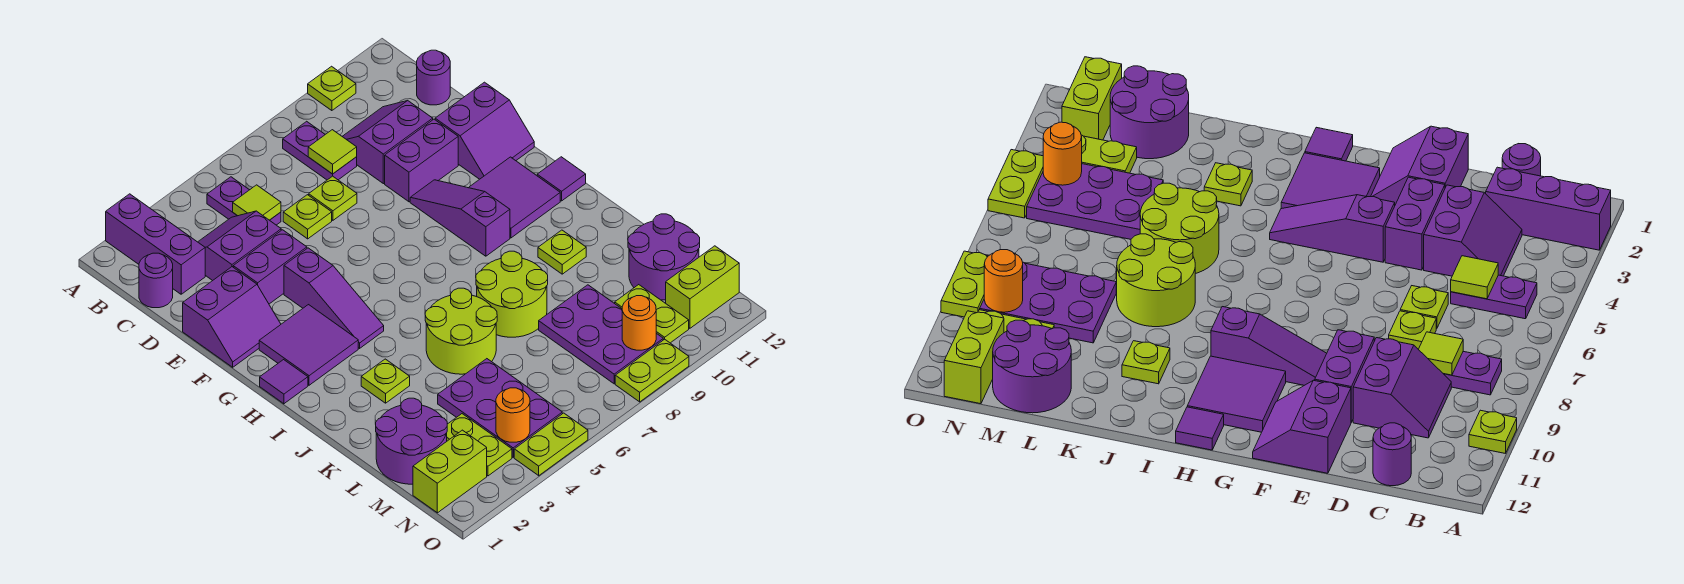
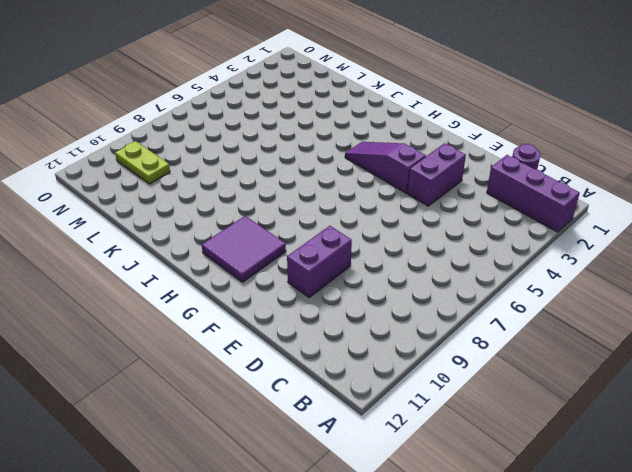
none -> lime plate A10 level 1
none -> purple plate B5:C5 level 1
none -> purple plate B8:C8 level 1
none -> purple slope C3:D4 level 1 top D

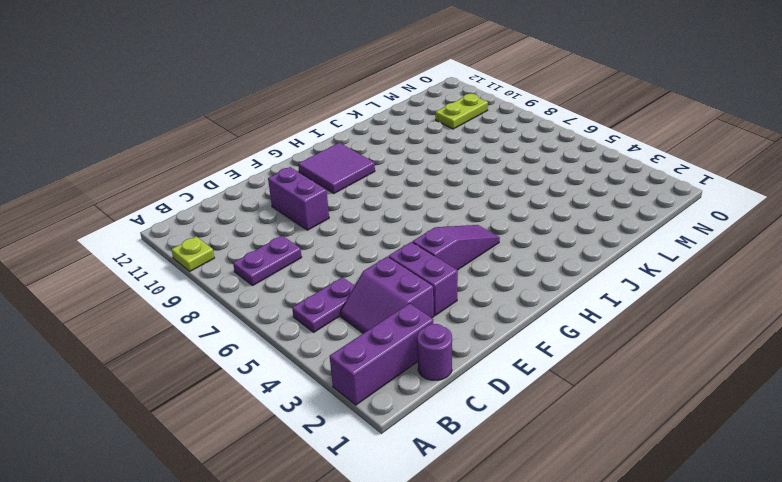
none -> purple slope C9:D10 level 1 top D
none -> purple round brick C12 level 1
none -> lime plate D6 level 1
none -> lime plate D7 level 1

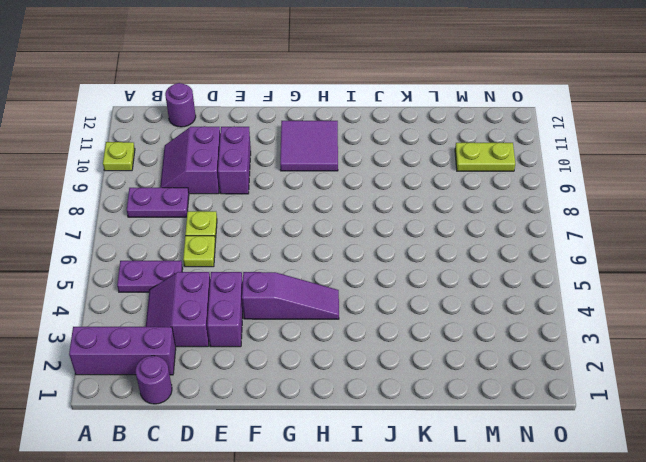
none -> purple slope E1:F2 level 1 top E
none -> purple slope E11:F12 level 1 top E
none -> purple slope F9:H9 level 1 top H
none -> purple tile G2:H3 level 1

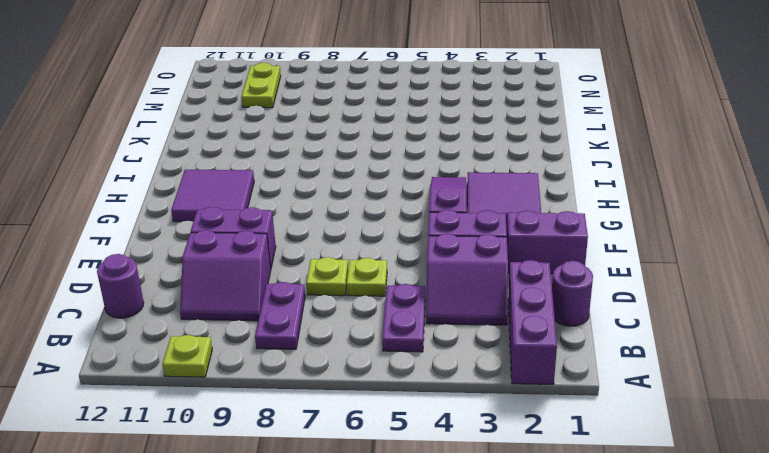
none -> purple slope E11:F12 level 1 top E
none -> purple slope F9:H9 level 1 top H
none -> purple tile H1 level 1
none -> purple tile H12 level 1

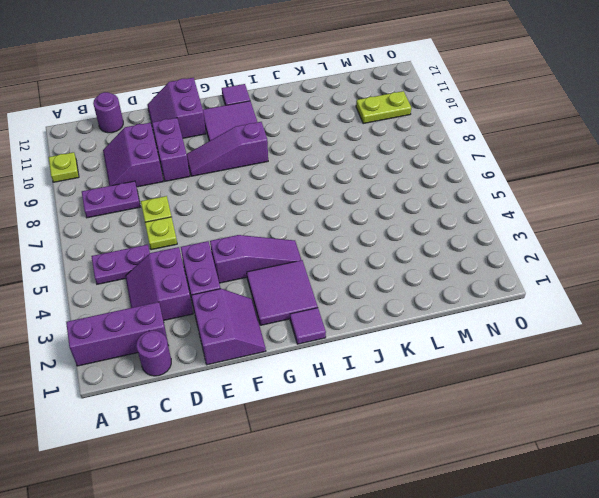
purple slope E11:F12 level 1 top F -> purple slope E11:F12 level 1 top E
none -> lime plate J3 level 1
none -> lime round brick J5:K6 level 1
none -> lime round brick J7:K8 level 1
none -> lime plate J10 level 1

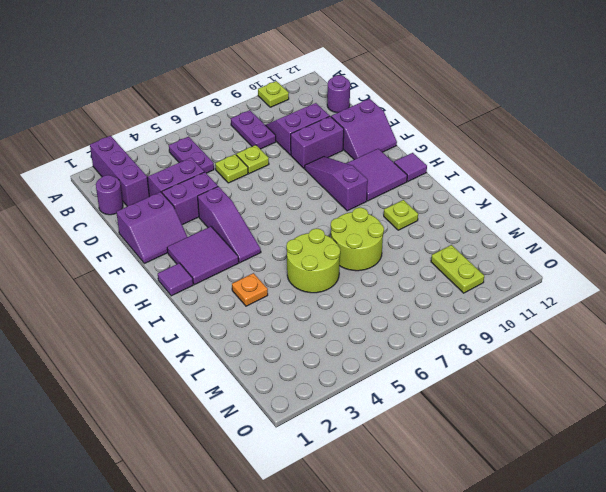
orange plate J3 level 1 -> lime plate J3 level 1
none -> purple round brick L1:M2 level 1
none -> purple plate L4:N5 level 1
none -> purple plate L8:N9 level 1
none -> purple round brick L11:M12 level 1

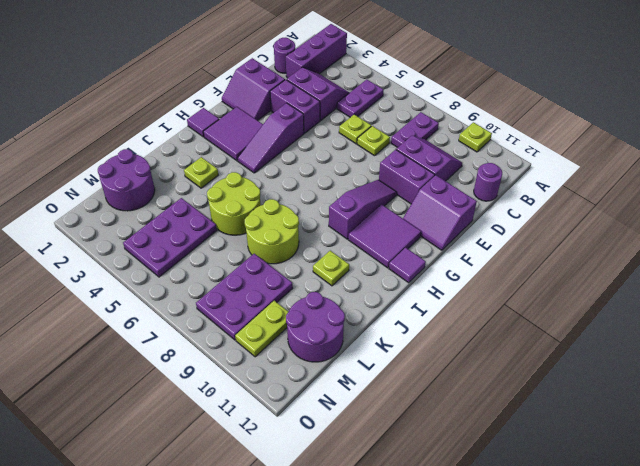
none -> lime plate M3:N3 level 1
none -> lime brick N1:N2 level 1
none -> lime brick N11:N12 level 1
none -> lime plate O4:O5 level 1

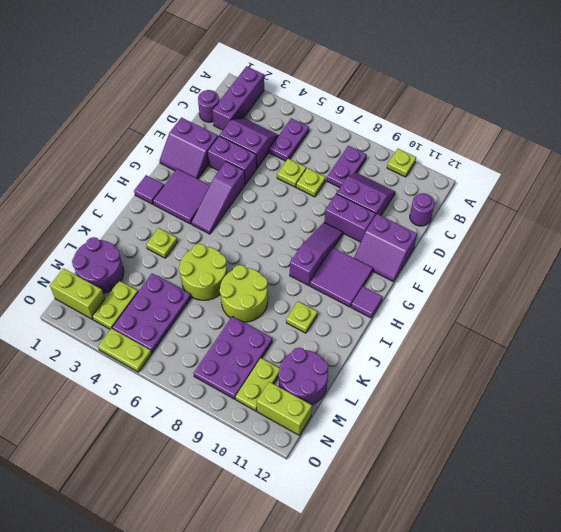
none -> lime plate O8:O9 level 1
none -> lime tile C5 level 2
none -> lime tile C8 level 2
none -> orange round brick N4 level 2

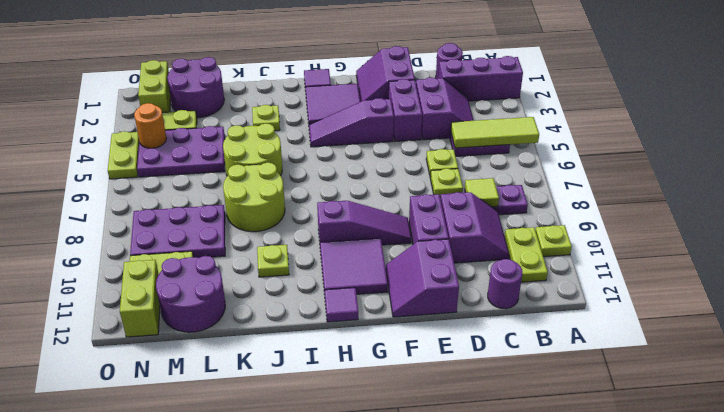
lime tile A5:C5 level 2 -> lime tile C5 level 2
lime plate B10:B11 level 1 -> lime plate O8:O9 level 1
none -> orange round brick N9 level 2

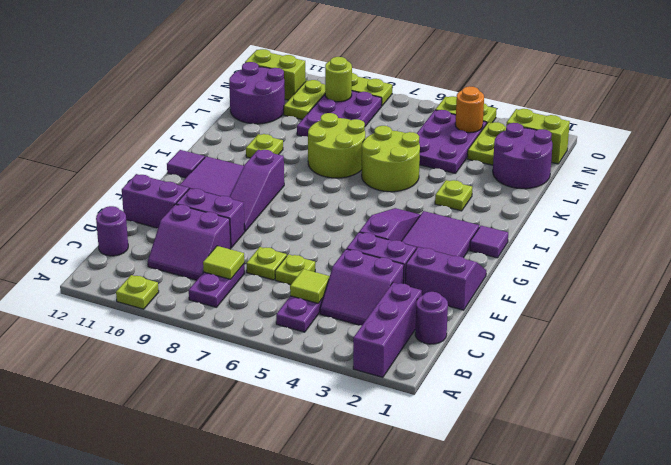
lime round brick N9 level 2 -> orange round brick N9 level 2

